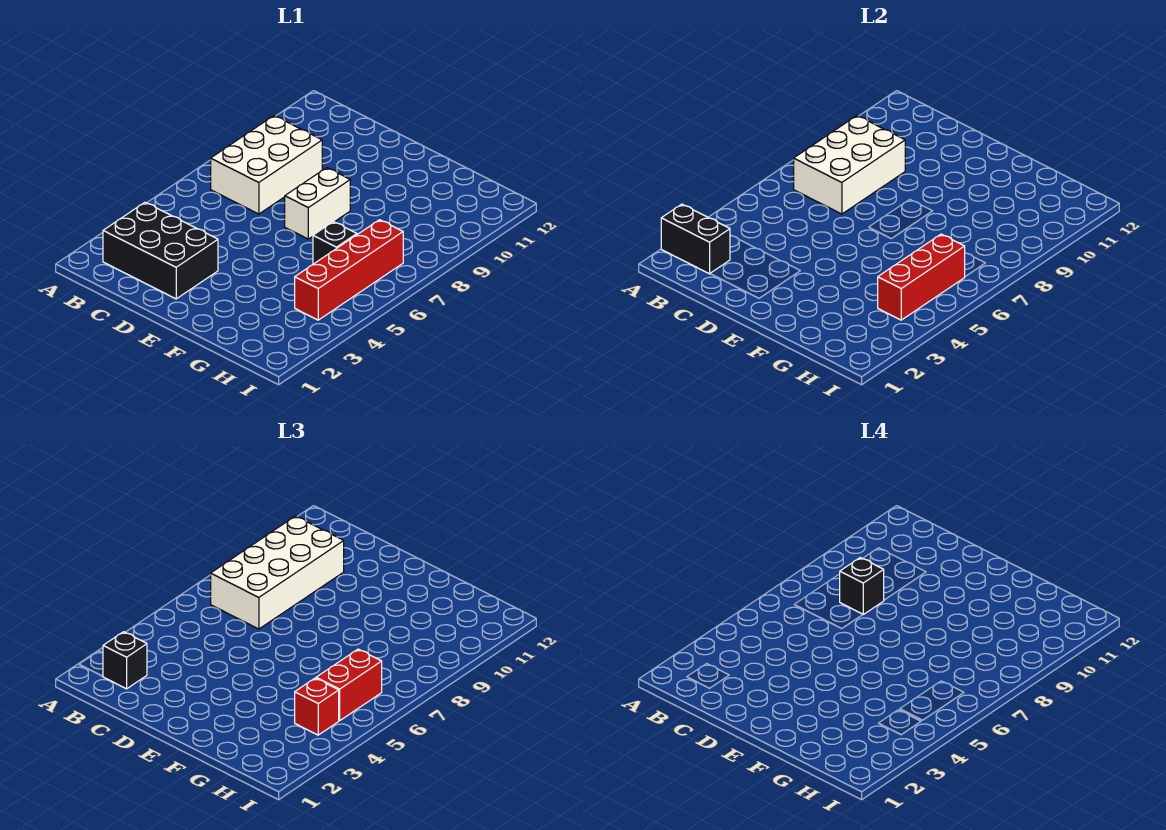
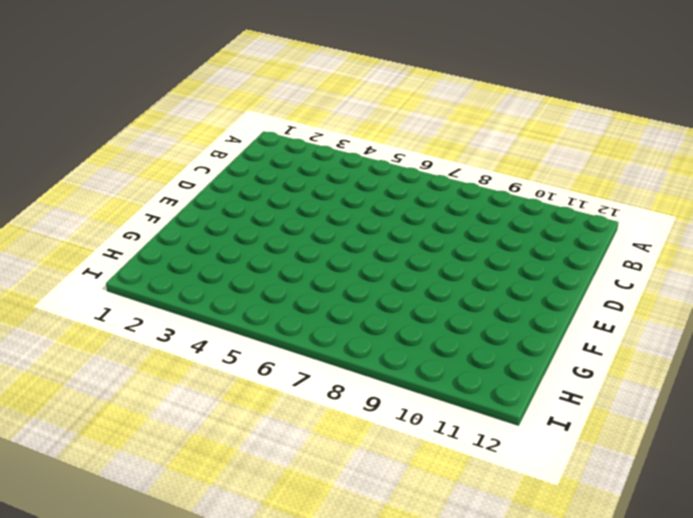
none -> black brick B2:D3 level 1
none -> white brick B7:C9 level 1
none -> white brick E7:E8 level 1

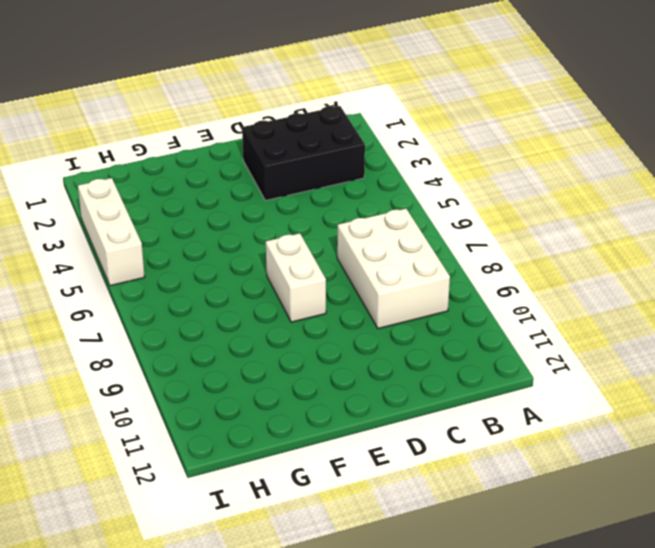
white brick I3:I5 level 1 -> none
none -> black brick G6 level 1
none -> red brick H4:H7 level 1
none -> black brick A2:B2 level 2

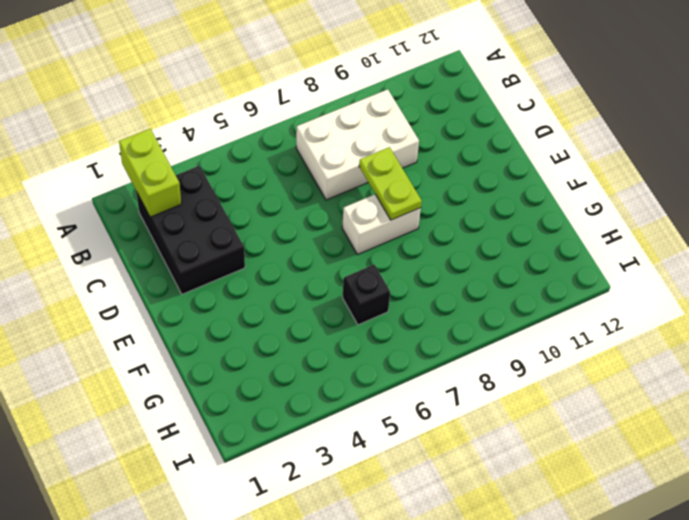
lime brick A2:B2 level 2 -> black brick A2:B2 level 2
lime plate D8:E8 level 2 -> none
none -> red brick H4:H7 level 1
none -> white brick B7:C9 level 2
none -> red brick H4:H6 level 2

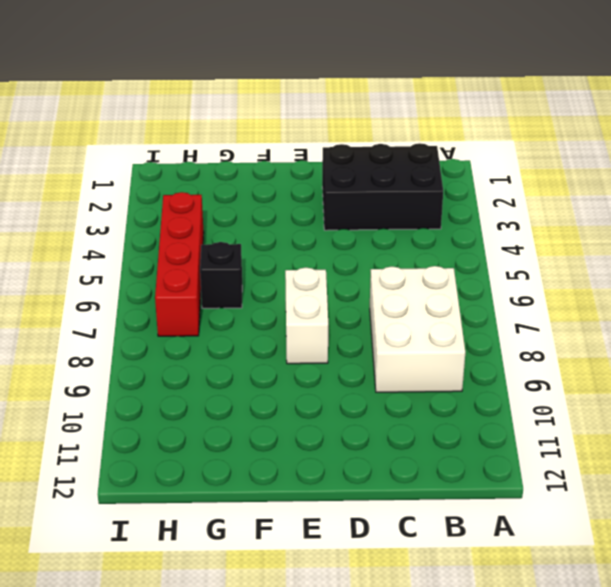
none -> black brick A2:B2 level 2
none -> white brick B7:C9 level 2
none -> red brick H4:H6 level 2

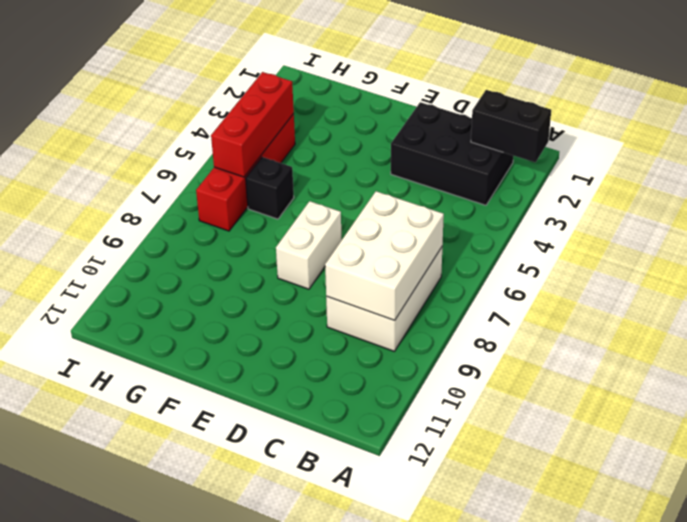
none -> black brick B2 level 3
none -> white brick B7:C10 level 3
none -> red brick H4 level 3

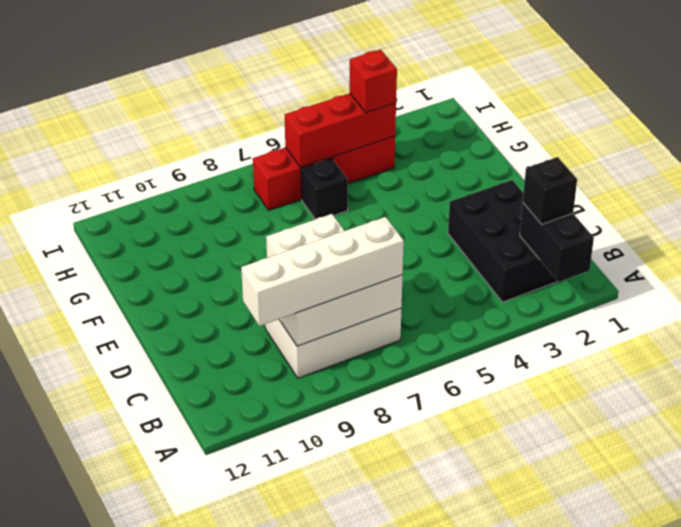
white brick B7:B10 level 3 -> white brick B7:C10 level 3
none -> red brick H5:H6 level 3
none -> black brick C8 level 4

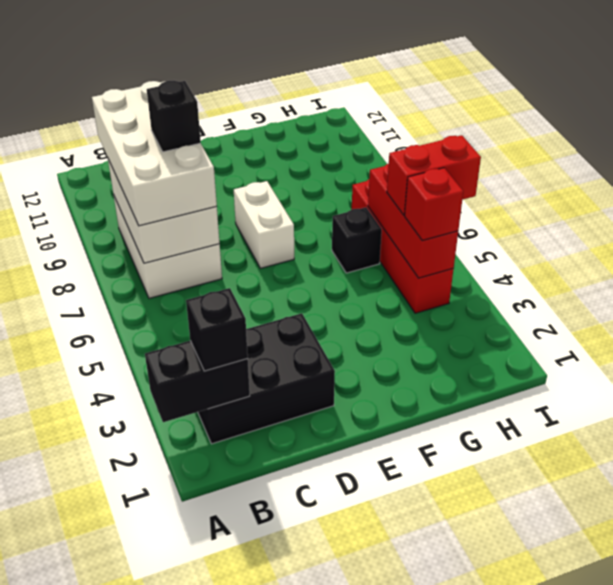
red brick H5:I5 level 3 -> red brick H5:H6 level 3

